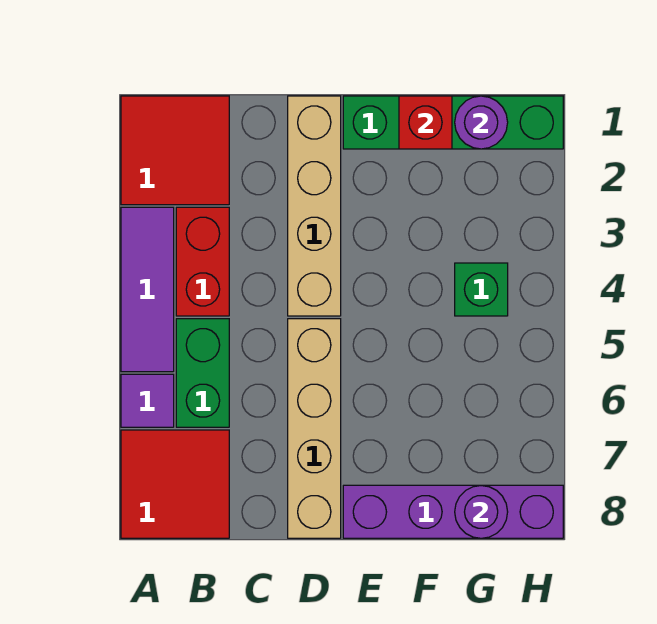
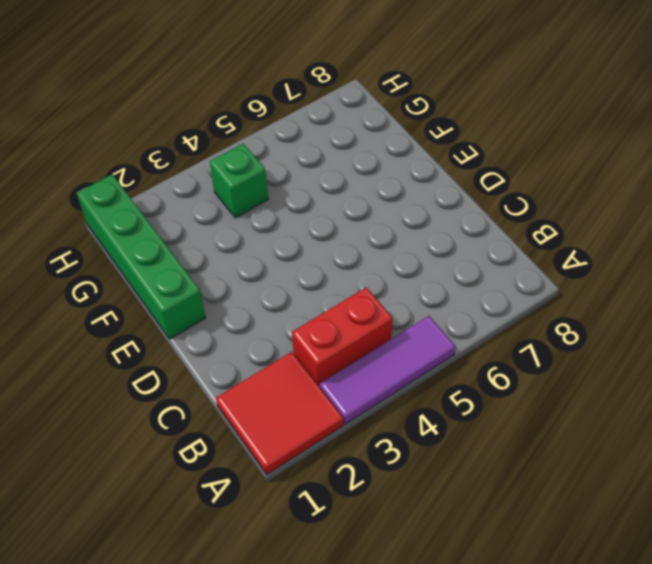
none -> purple tile A6 level 1
none -> red tile A7:B8 level 1
none -> green brick B5:B6 level 1

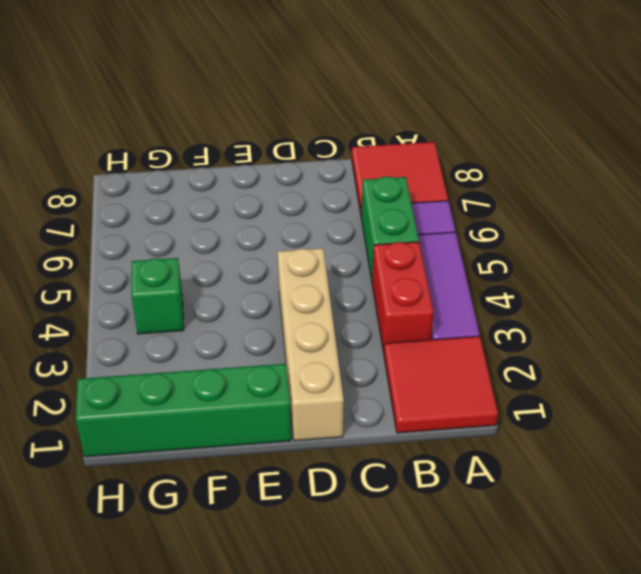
none -> tan brick D5:D8 level 1
none -> purple brick E8:H8 level 1
none -> red brick F1 level 2

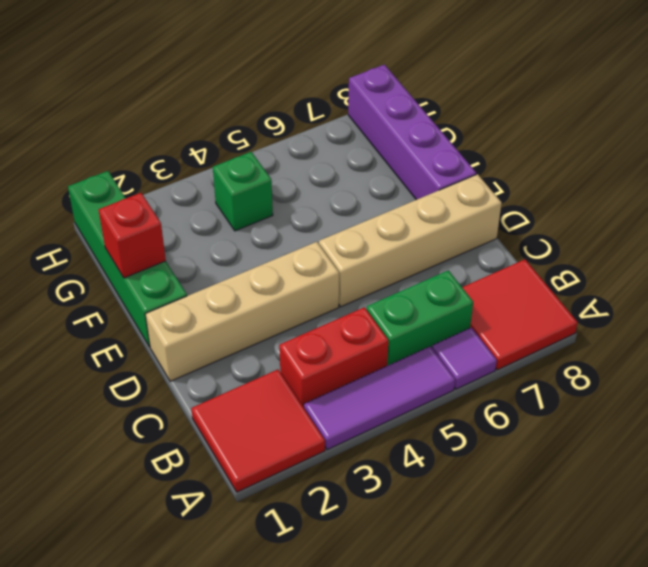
none -> purple round brick G1 level 2
none -> purple round brick G8 level 2

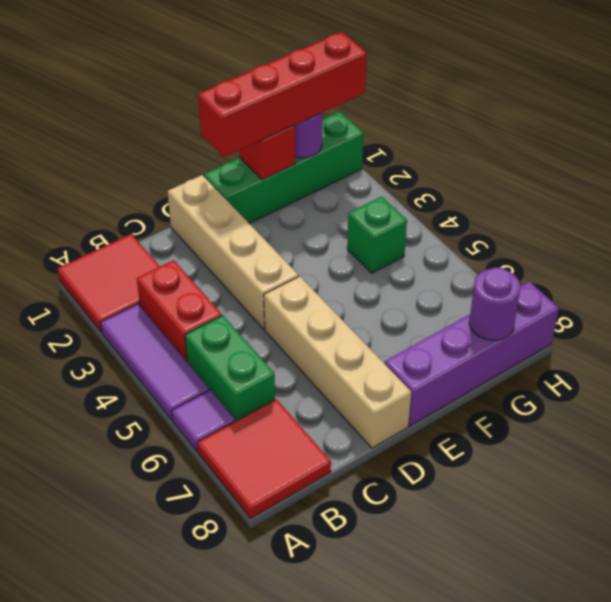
red brick E1:H1 level 3 -> none

